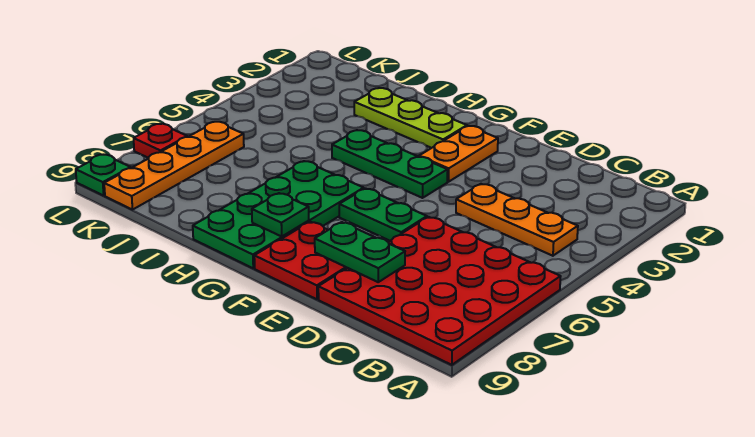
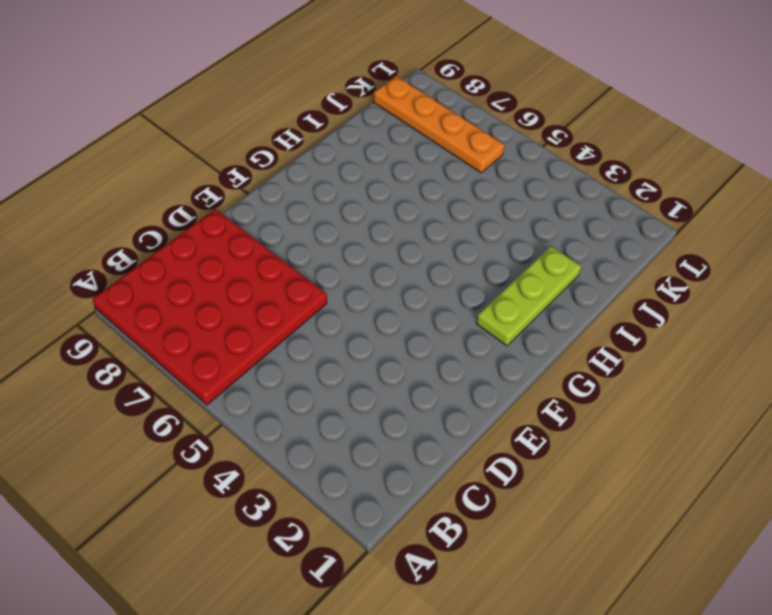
none -> orange plate B4:D4 level 1
none -> green plate E6:F6 level 1
none -> red plate E8:F9 level 1

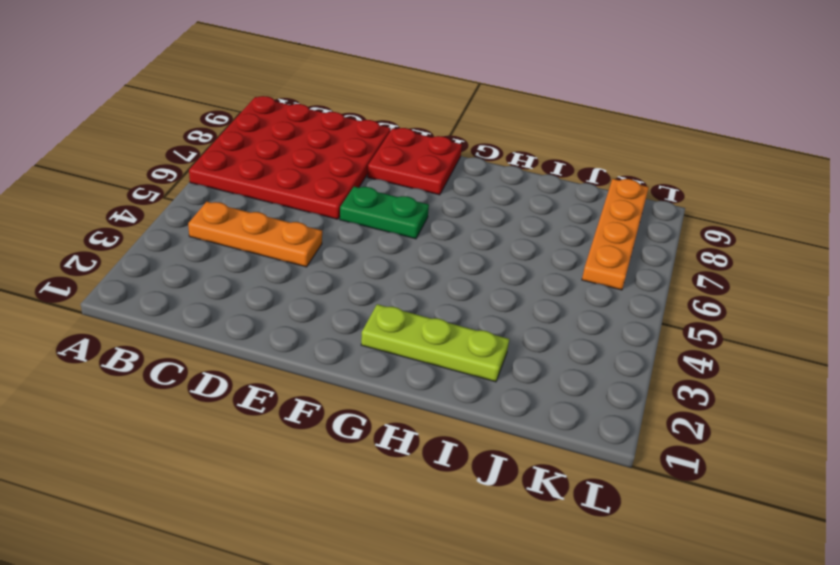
none -> orange plate F2:F3 level 1
none -> green plate F4:H4 level 1
none -> green plate G6:H9 level 1

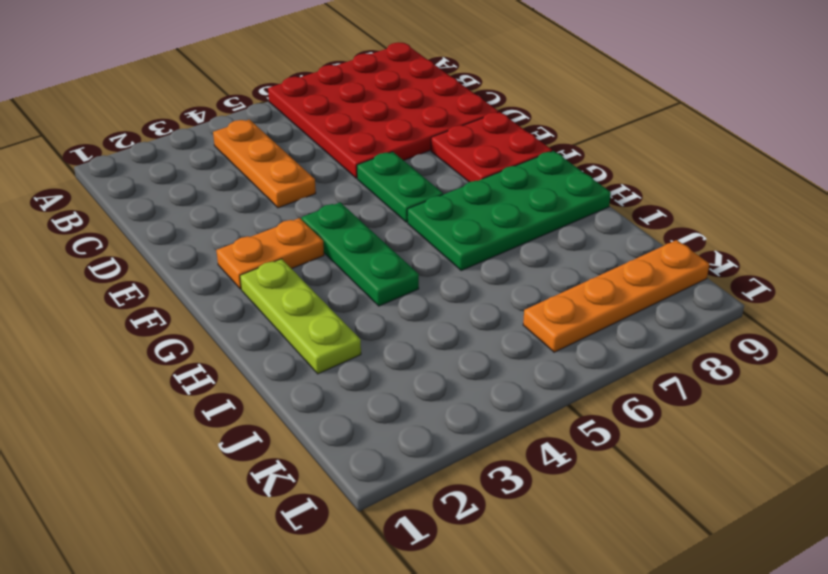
none -> red plate L7 level 1
none -> green plate L9 level 1
none -> green plate D8:E8 level 2

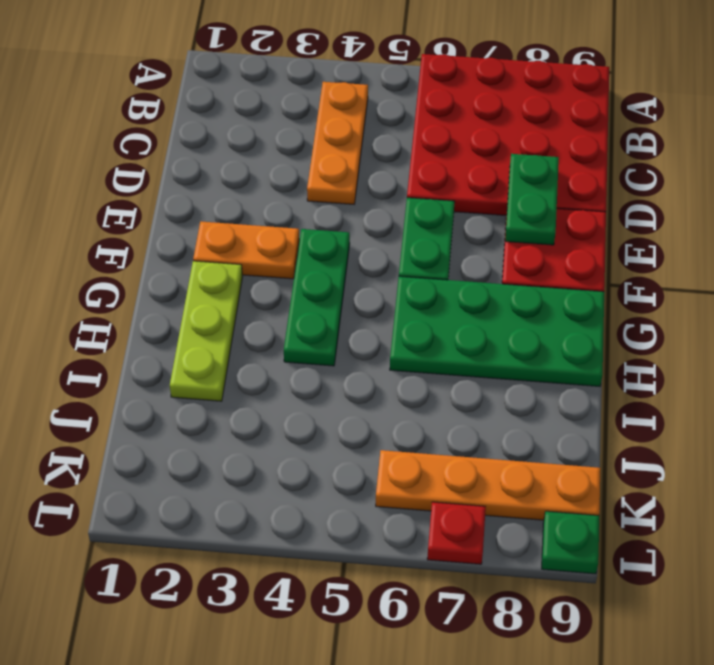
none -> green plate G8 level 2

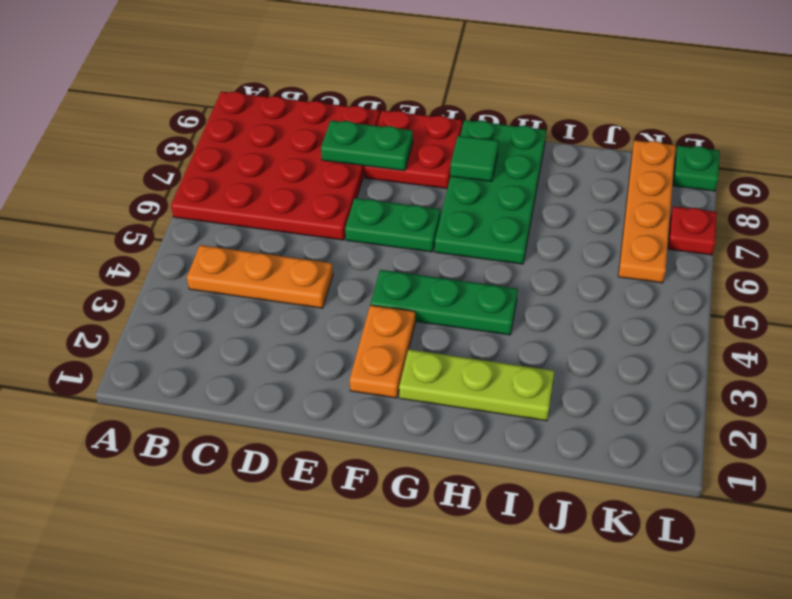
green tile G8 level 2 -> green plate G8 level 2

